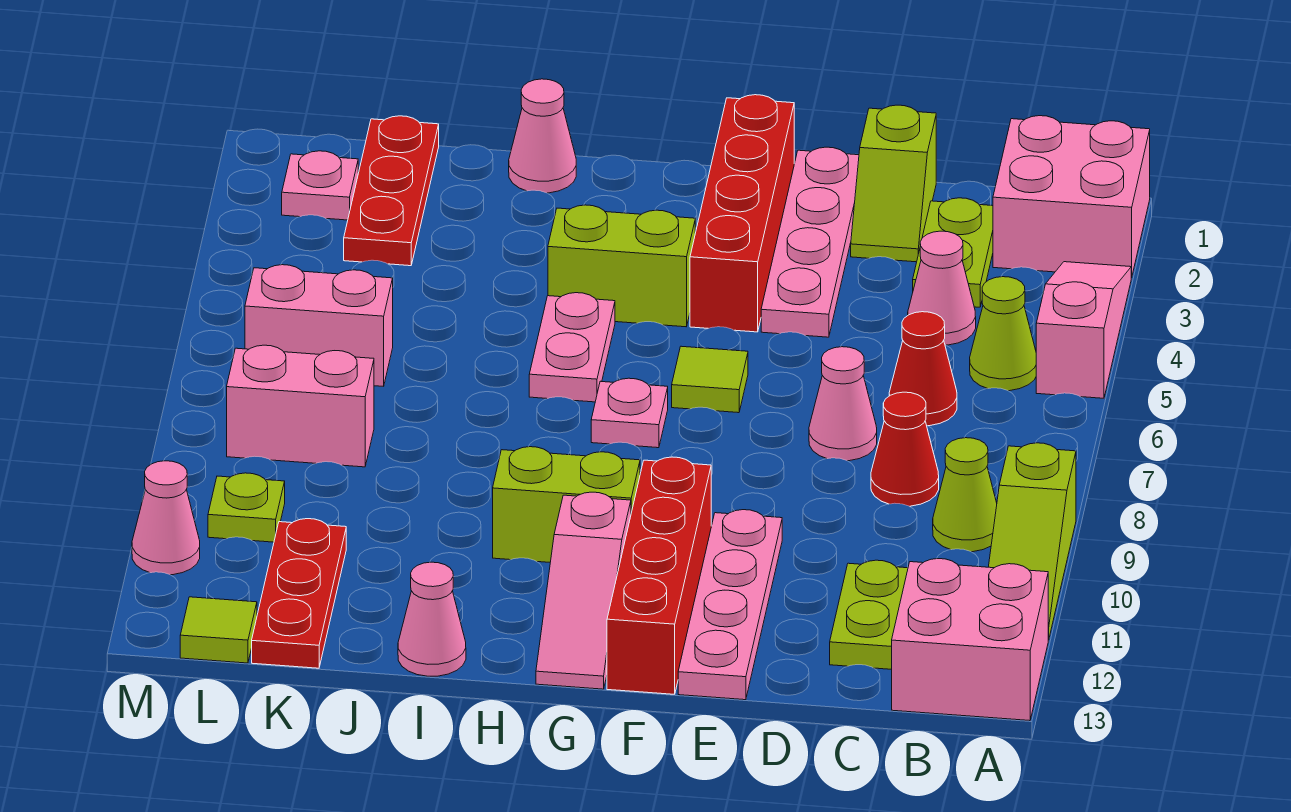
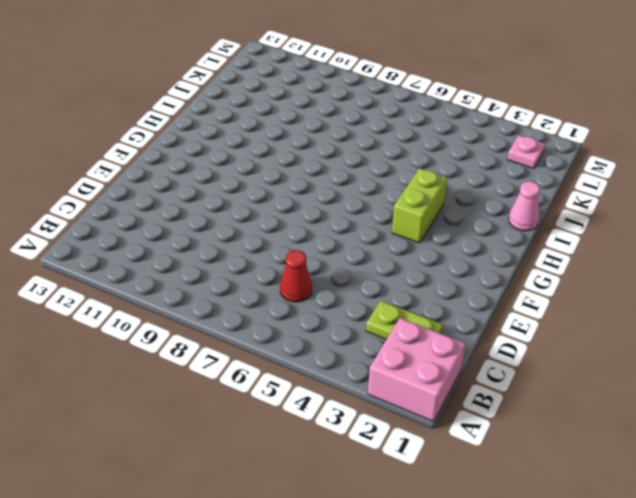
none -> pink slope A3:A5 level 1 top 5
none -> lime slope A9:A11 level 1 top 9
none -> pink brick A12:B13 level 1
none -> lime cone B5 level 1

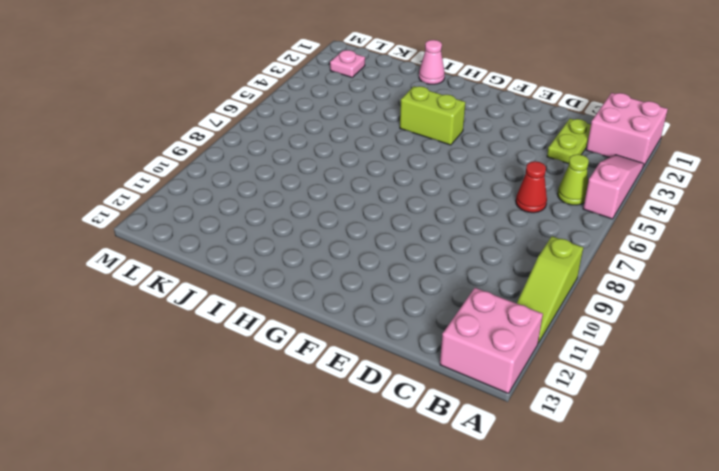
none -> lime cone B9 level 1
none -> pink cone C4 level 1
none -> red cone C8 level 1
none -> lime plate C11:C12 level 1

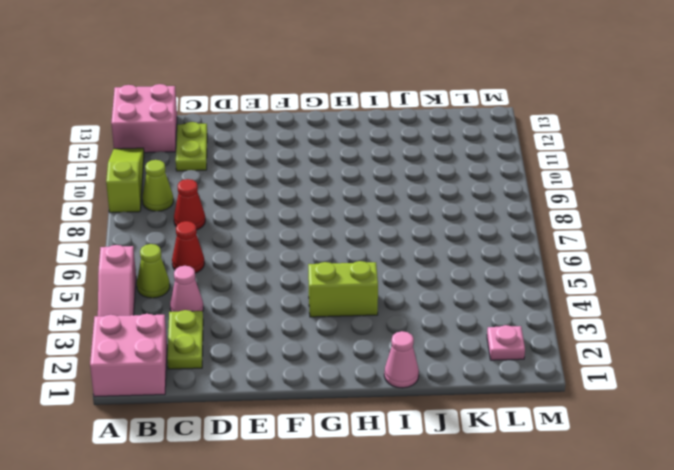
none -> lime slope D1:D2 level 1 top 1
none -> pink cone D7 level 1
none -> pink plate E1:E4 level 1
none -> pink plate E10:E13 level 1

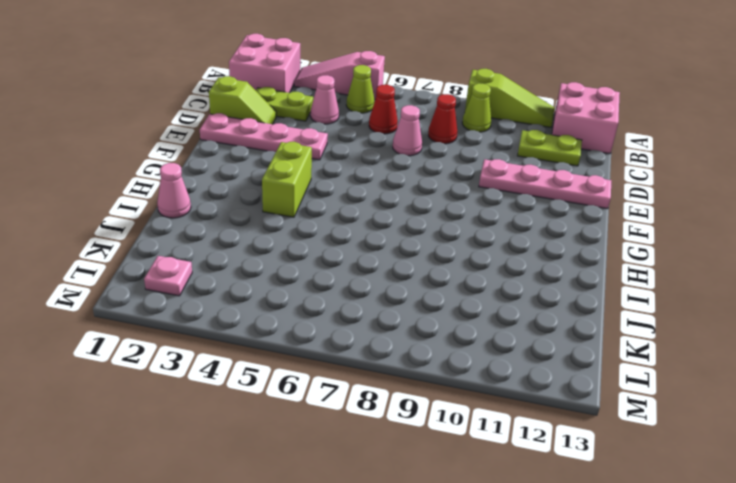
none -> red brick F1:F4 level 1
none -> lime tile F6 level 1
none -> red brick F10:F13 level 1
none -> pink plate G7 level 1

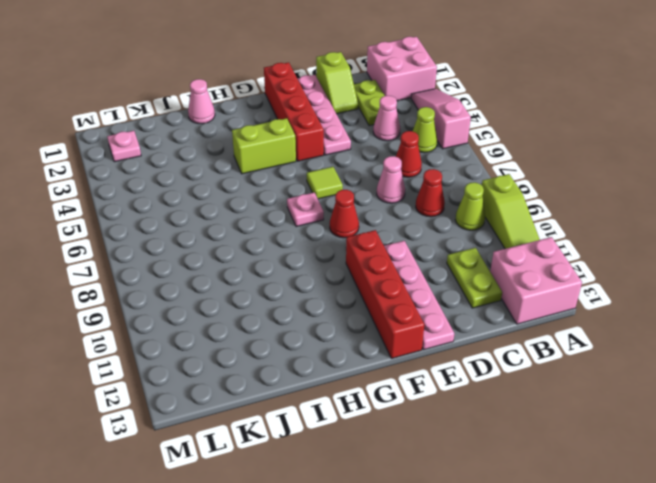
red cone F8 level 1 -> none
none -> lime brick G10:H10 level 1
none -> pink slope G11:G13 level 1 top 11
none -> pink plate H5:H6 level 1
none -> pink cone I13 level 1

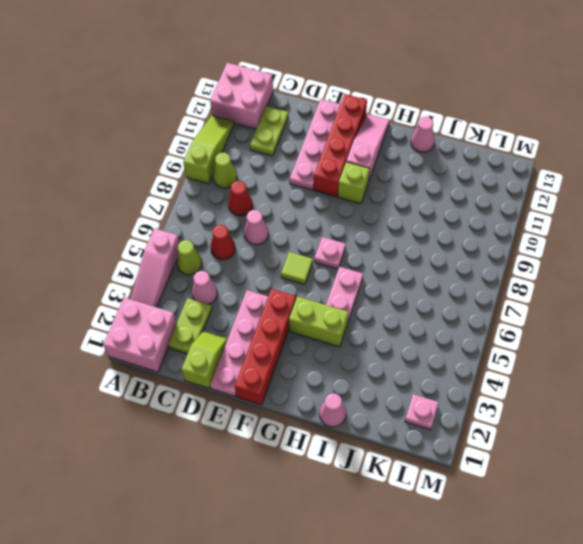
lime brick G10 level 1 -> lime brick G10:H10 level 1
none -> red plate K1:K3 level 1
none -> pink brick K6:L6 level 1
none -> pink brick K8:L8 level 1
none -> red plate K11:K13 level 1

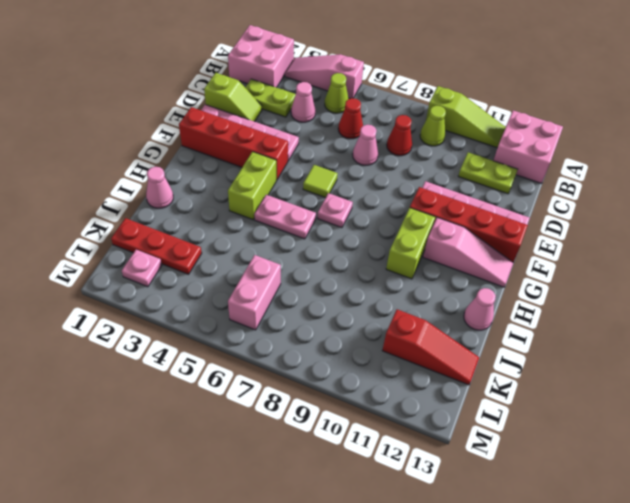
red slope K11:K13 level 1 top 11 -> red plate K11:K13 level 1
none -> pink brick K8:L8 level 1
none -> lime plate L10 level 1
none -> lime tile L13 level 1
none -> pink cone M11 level 1

